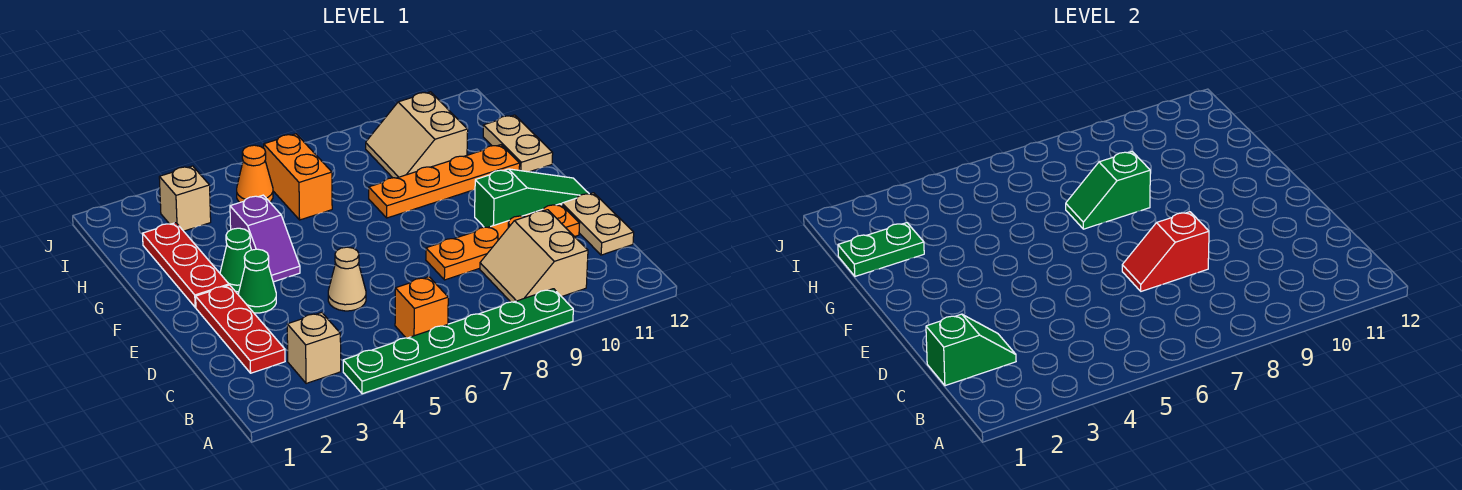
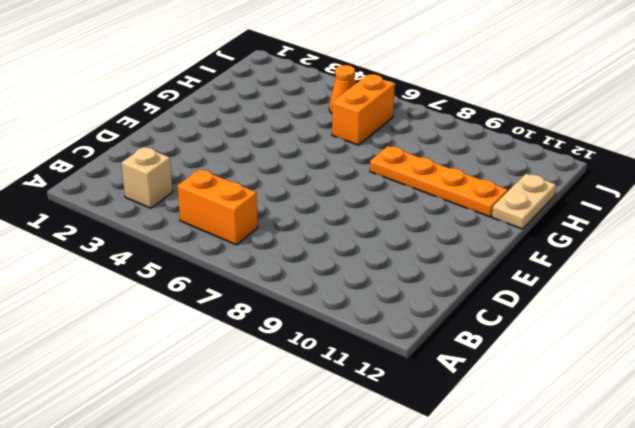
orange brick B5:B6 level 1 -> orange brick B6 level 1
none -> green plate A4:A9 level 1
none -> tan slope B9:C10 level 1 top 10
none -> red plate C2:E2 level 1

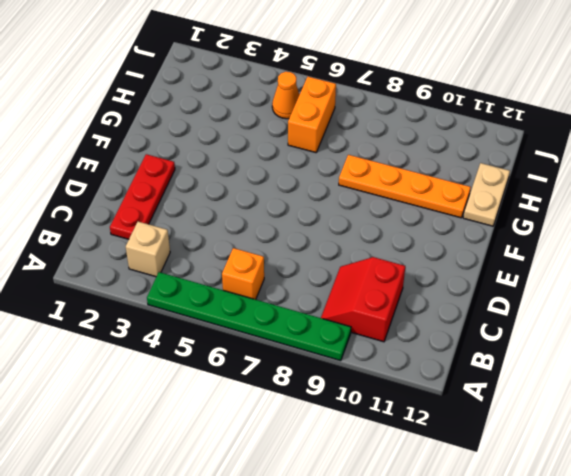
red slope B9:C10 level 1 top 10 -> tan slope B9:C10 level 1 top 10
none -> tan plate C12:D12 level 1
none -> tan cone D5 level 1
none -> orange plate D8:D11 level 1

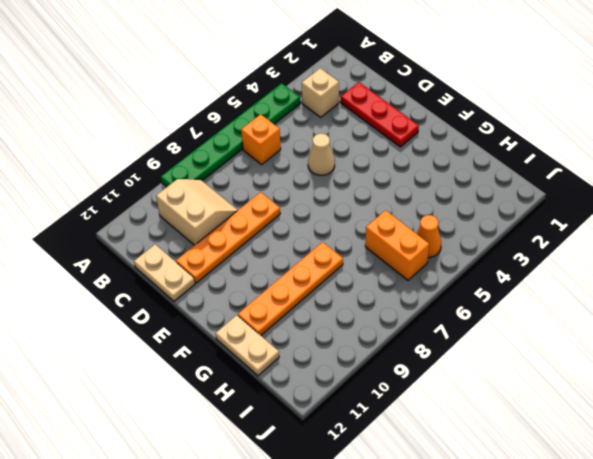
none -> green cone E3 level 1
none -> green slope E10:E12 level 1 top 10
none -> red plate F2:H2 level 1

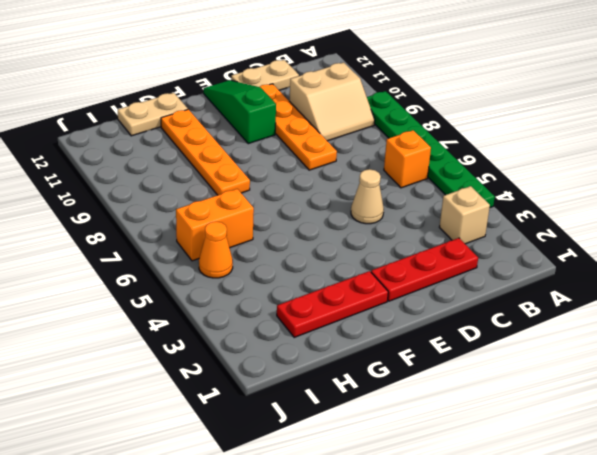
none -> green cone E3 level 1
none -> green cone F3 level 1
none -> purple slope F4:G4 level 1 top G

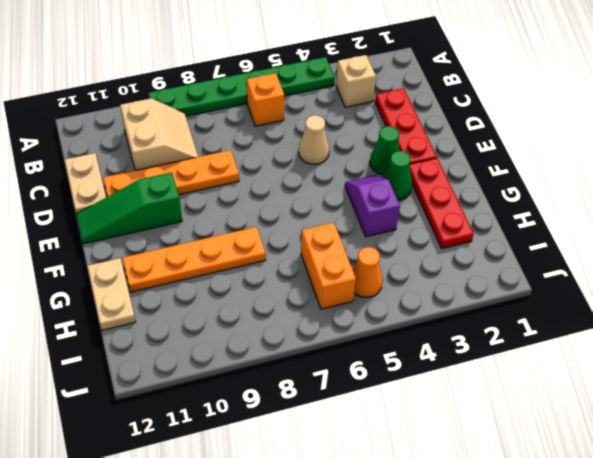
none -> tan slope H9:I10 level 1 top 10
none -> tan brick I3 level 1
none -> green slope C1:C2 level 2 top 1

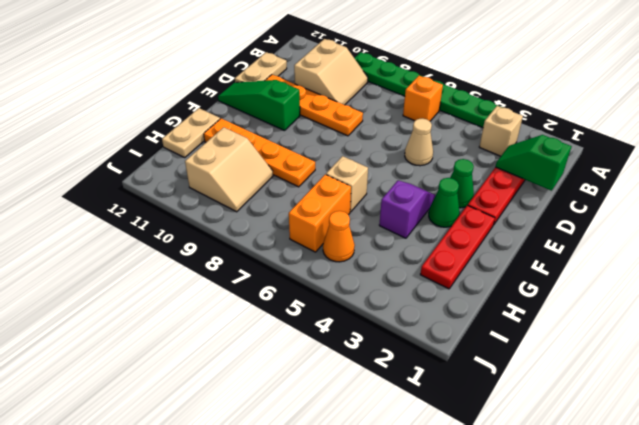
tan brick G6 level 1 -> tan brick I3 level 1
none -> red slope D7:D8 level 2 top 8
none -> green slope G7:G8 level 2 top 8
none -> green plate H1:H2 level 2

